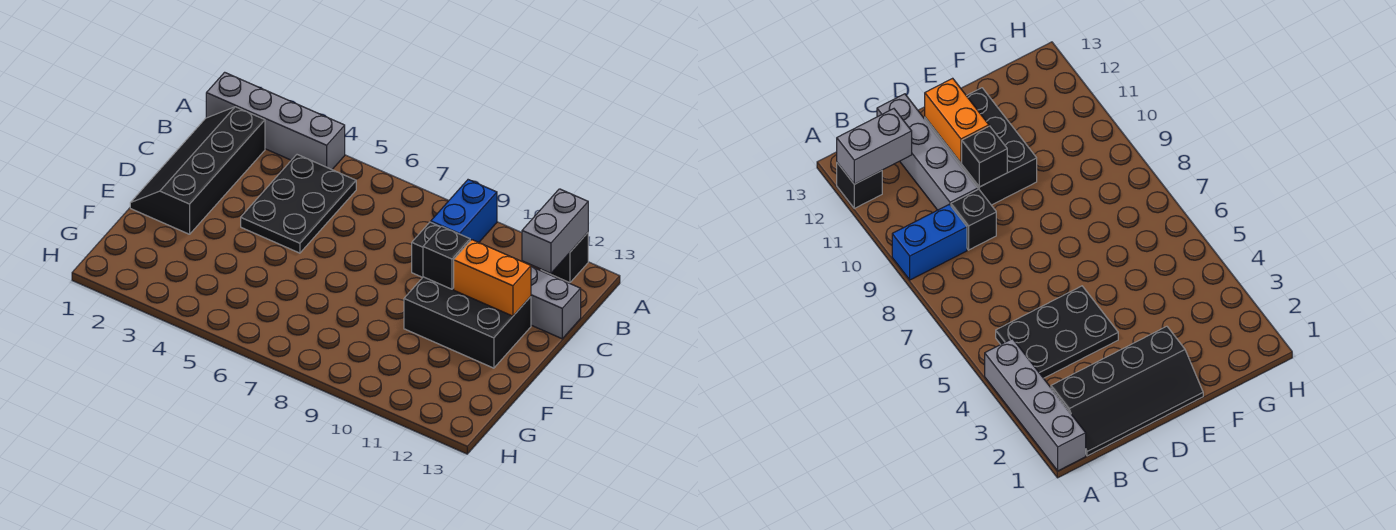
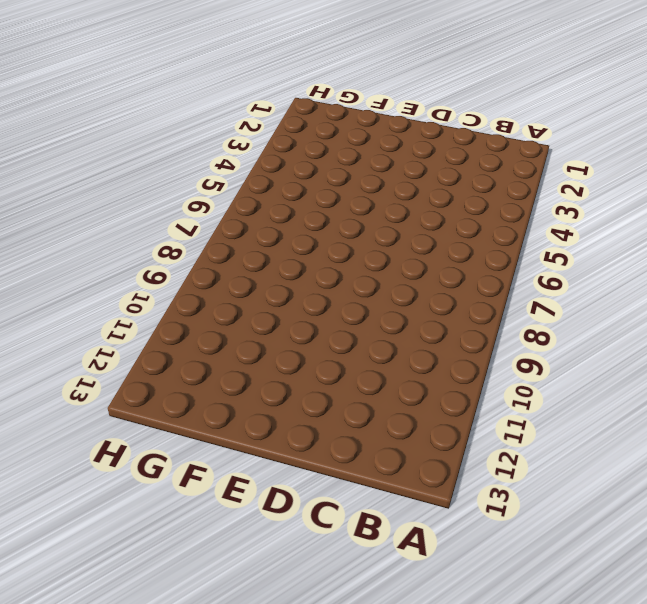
none -> grey brick A1:A4 level 1
none -> blue brick A9:B9 level 1

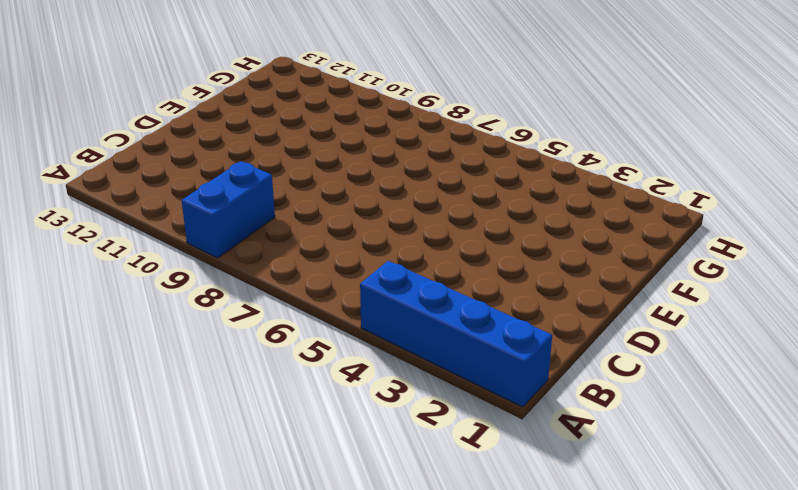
blue brick A1:A4 level 1 -> grey brick A1:A4 level 1
none -> black brick A12 level 1
none -> black slope B1:E2 level 1 top 2

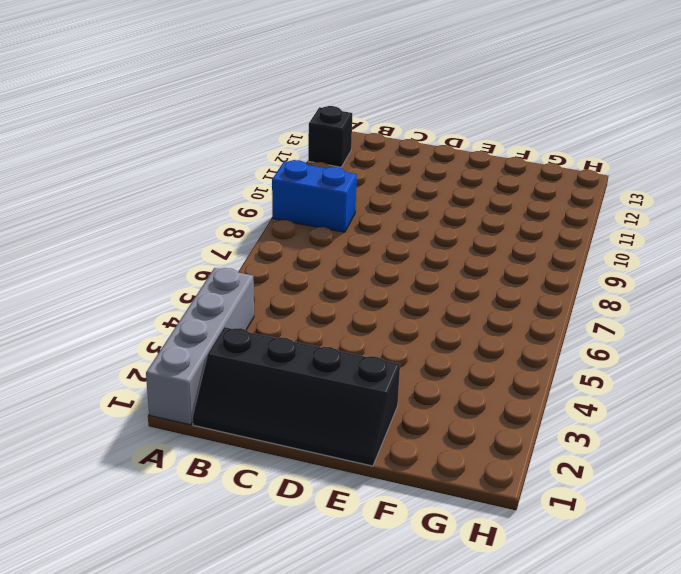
none -> black plate B4:D5 level 1
none -> black brick C9 level 1

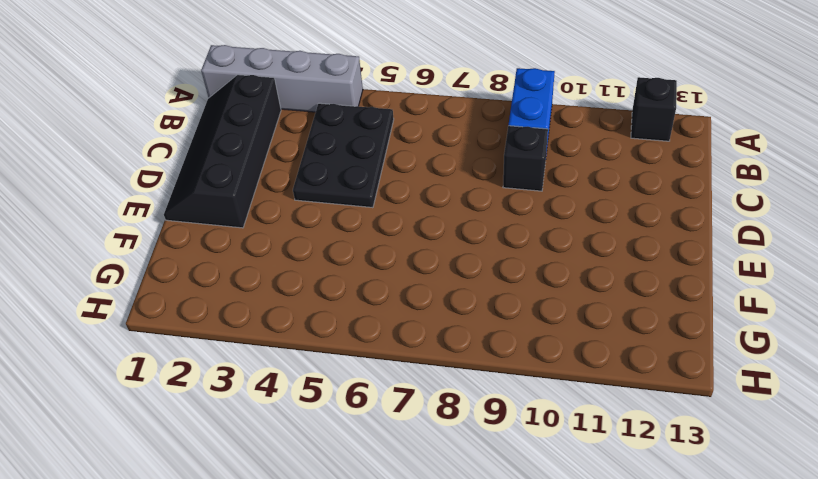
none -> grey brick C10:C13 level 1
none -> black brick D10:E12 level 1

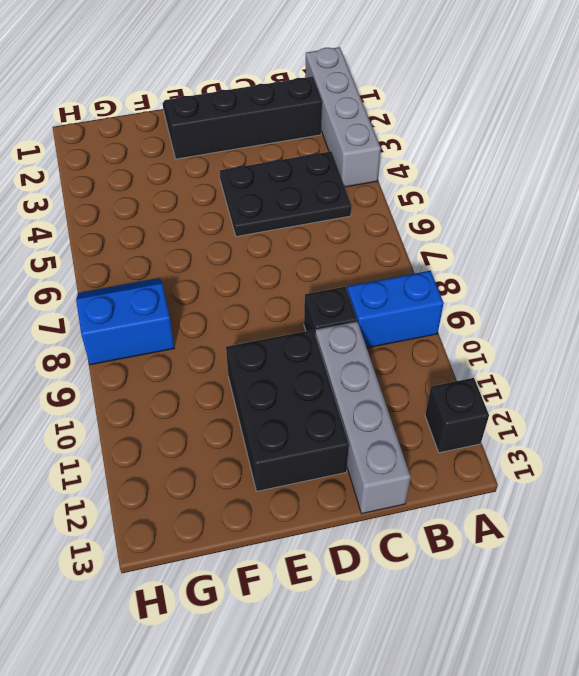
blue slope G7:H8 level 1 top 8 -> none
none -> grey brick A12:B12 level 2
none -> black brick D10 level 2

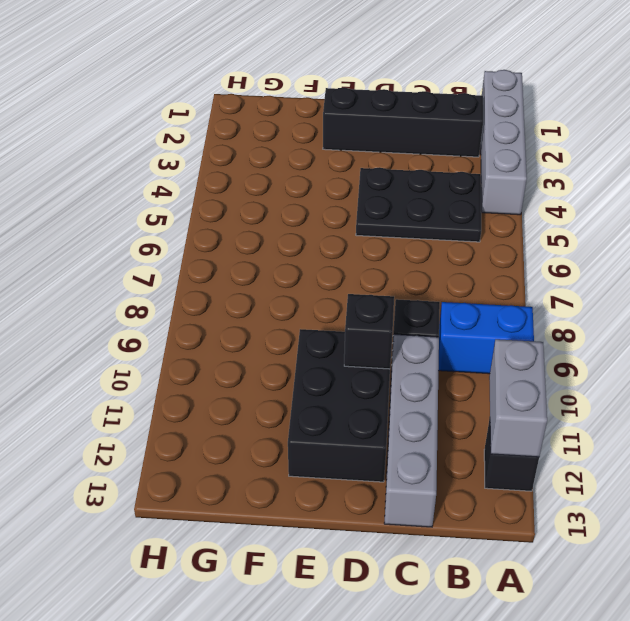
grey brick A11:A12 level 2 -> grey brick A12:B12 level 2
none -> orange brick D11:D12 level 2

